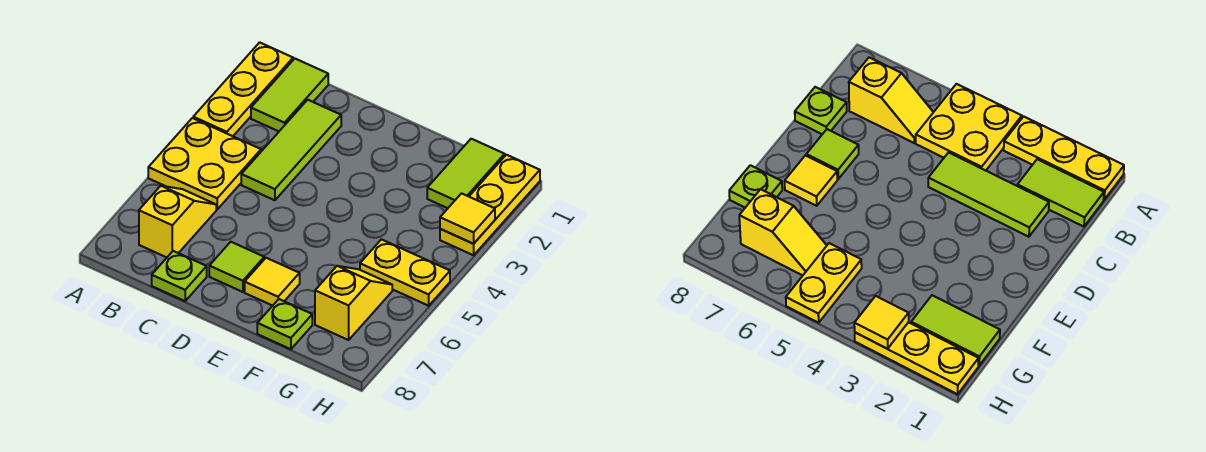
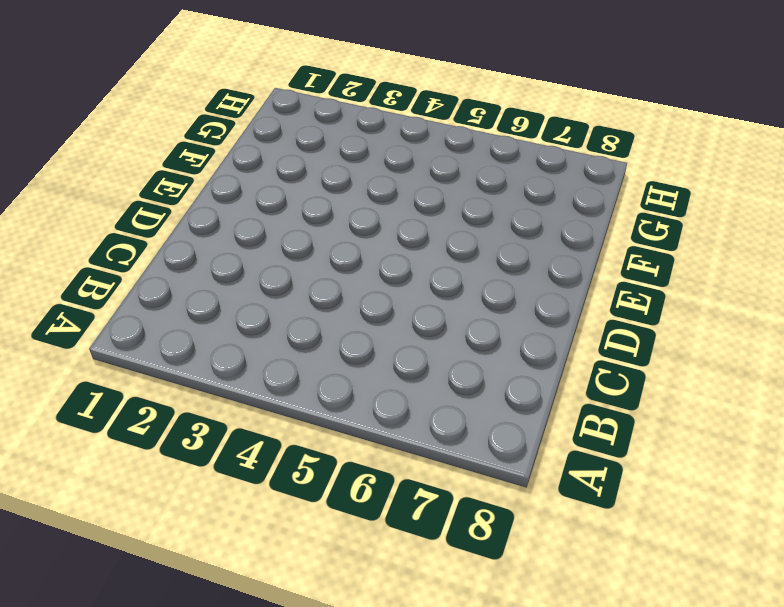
none -> yellow plate A1:A3 level 1
none -> yellow plate A4:B5 level 1
none -> lime tile B1:B2 level 1

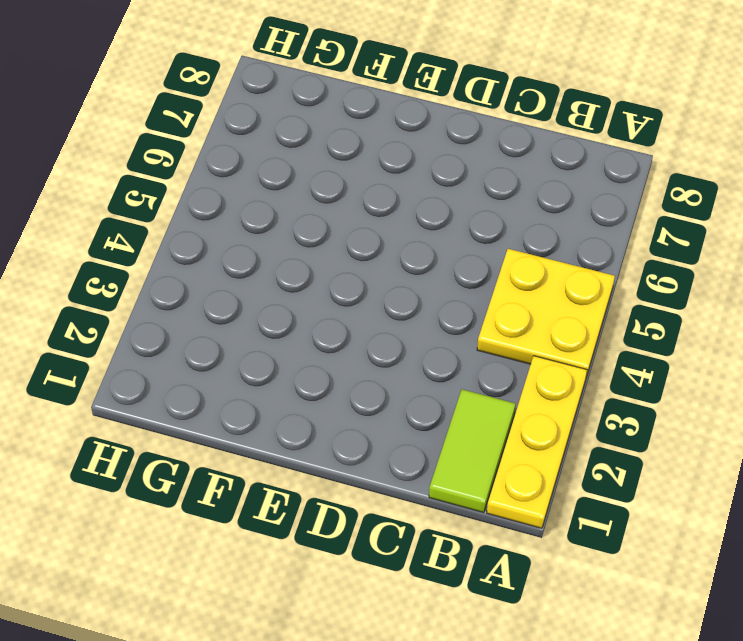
none -> yellow slope B6:B7 level 1 top 7
none -> lime tile C2:C4 level 1
none -> lime plate C8 level 1

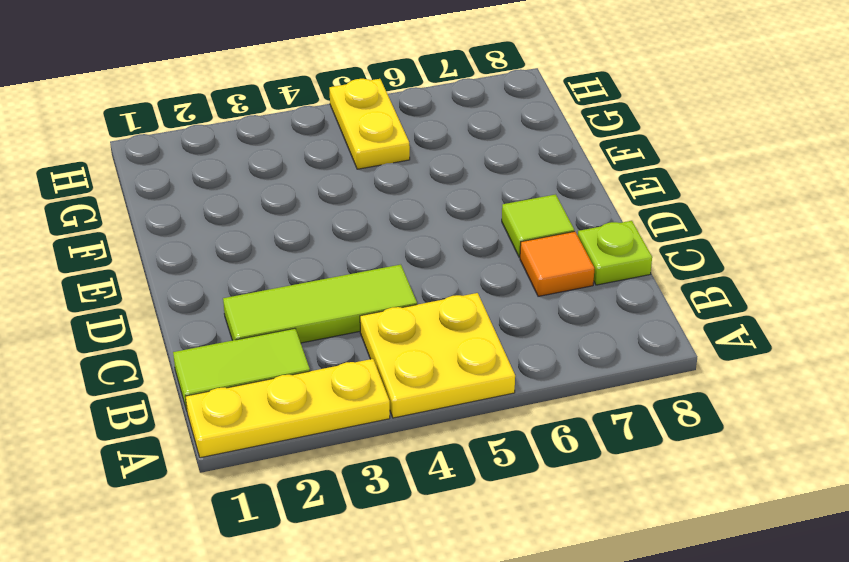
orange tile C7 level 1 -> none
none -> yellow slope B6:B7 level 1 top 7
none -> yellow tile E7 level 1
none -> lime plate F8 level 1

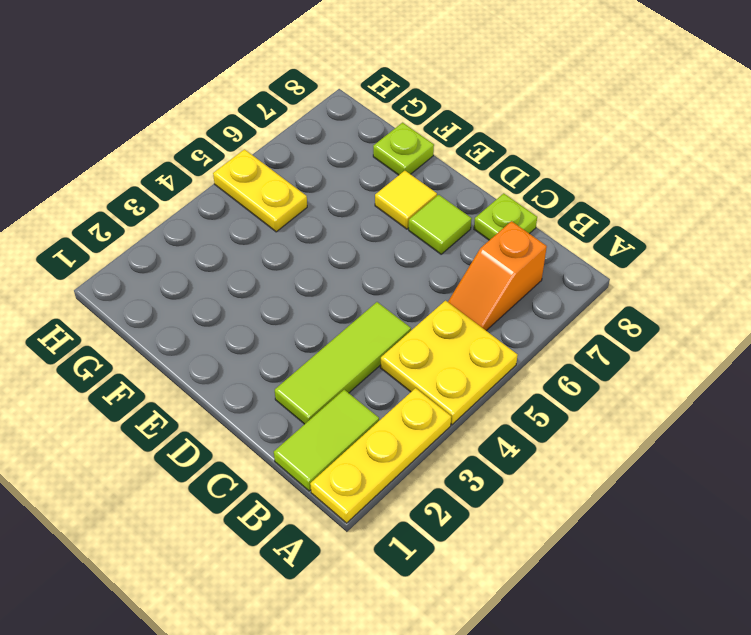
orange slope B6:B7 level 1 top 7 -> yellow slope B6:B7 level 1 top 7
none -> lime tile G1:G2 level 1
none -> yellow slope G6:G7 level 1 top 7
none -> yellow plate H1:H3 level 1

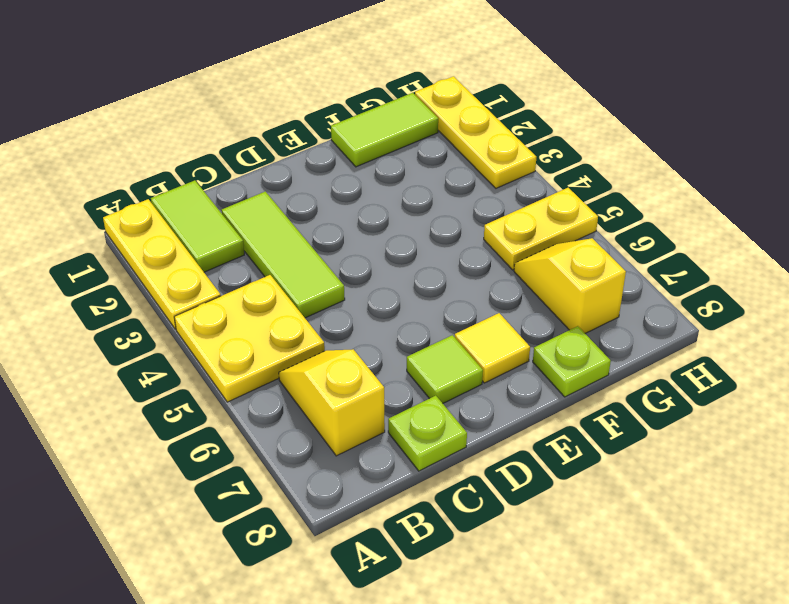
lime tile F1:G1 level 1 -> lime tile G1:G2 level 1
none -> yellow tile H3 level 2

